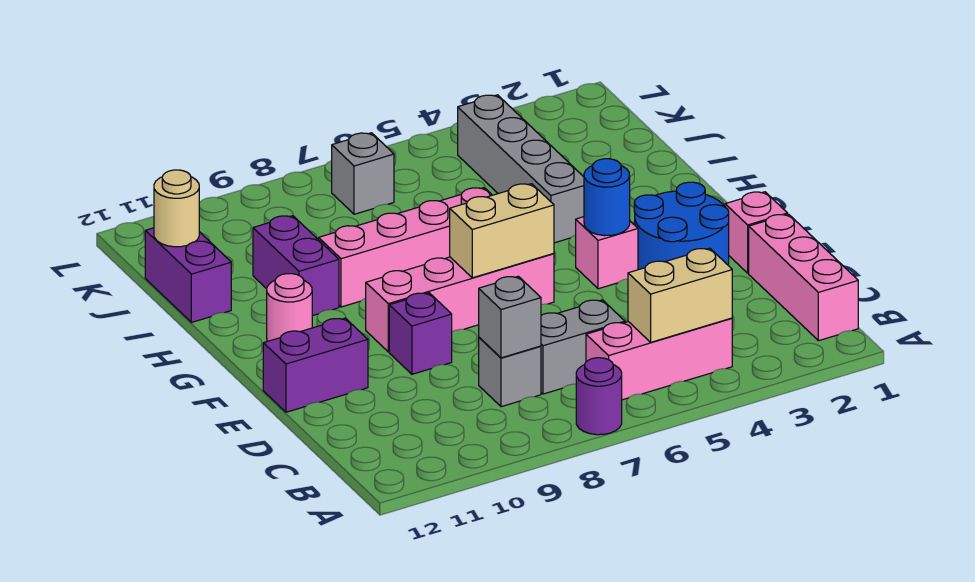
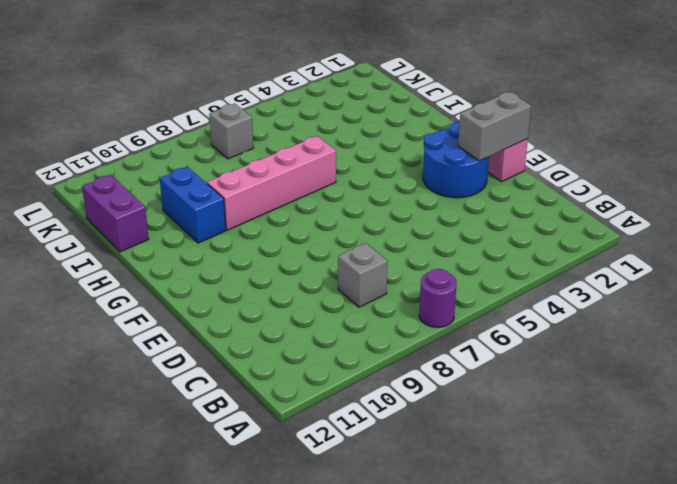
grey brick E1:E2 level 2 -> grey brick C6:C7 level 1
blue brick H10:I10 level 1 -> purple brick H10:I10 level 1
none -> pink brick B1:D1 level 1
none -> pink brick B4:B6 level 1
none -> purple brick E9 level 1

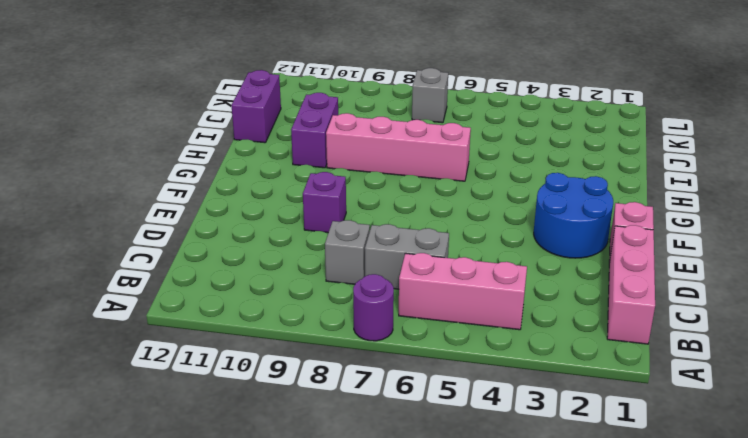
none -> purple brick E11:E12 level 1
none -> pink brick F4 level 1
none -> pink brick F6:F9 level 1

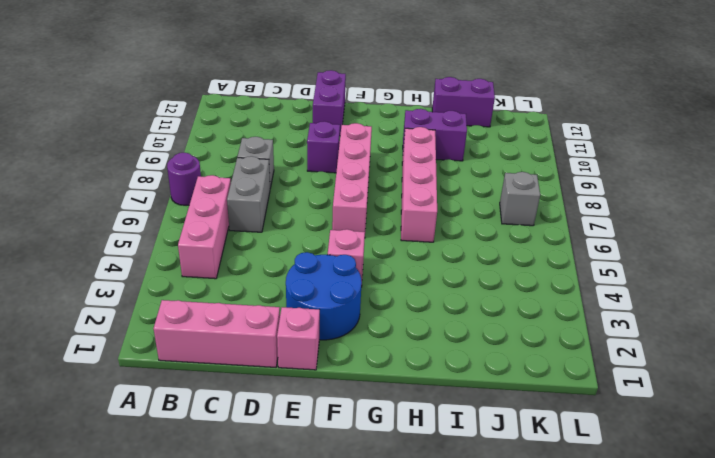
none -> pink round brick G11 level 1
none -> grey brick H4:K4 level 1
none -> tan brick B4:B5 level 2

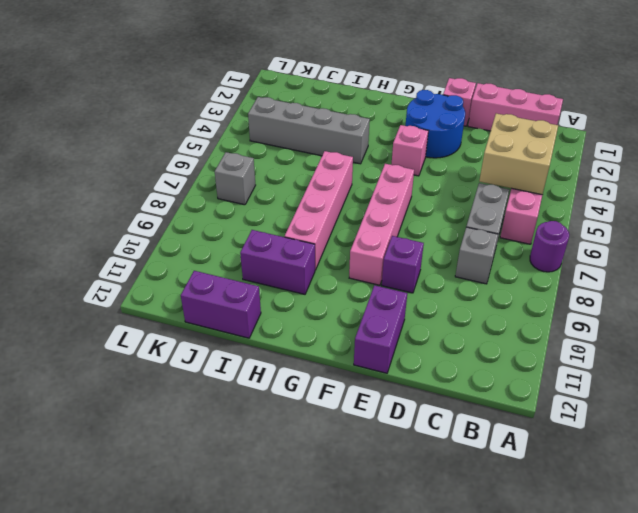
tan brick B4:C5 level 2 -> tan brick B4:B5 level 2
none -> pink round brick G11 level 1
none -> grey brick C8 level 2
none -> blue round brick F4 level 2

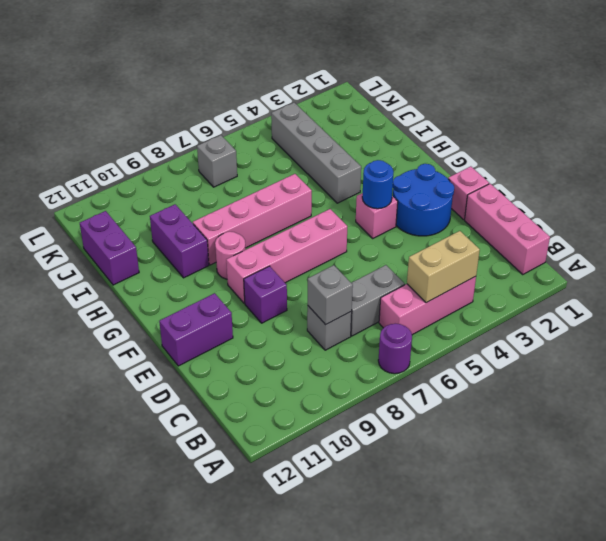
pink round brick G9 level 1 -> pink round brick G11 level 1
none -> tan brick F6:F7 level 2
none -> tan round brick J12 level 2

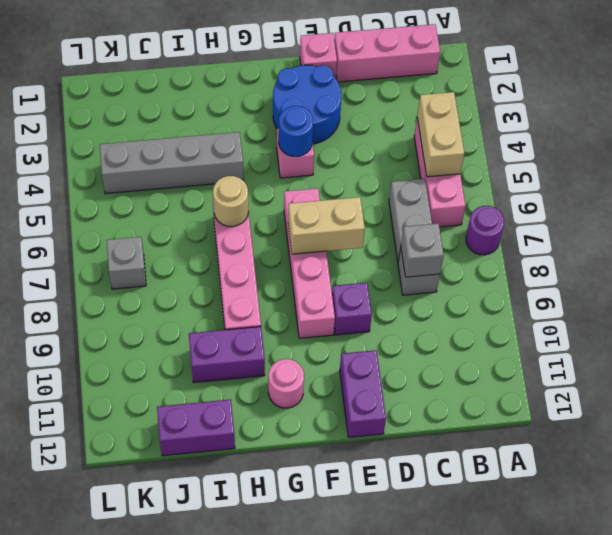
tan brick E7:F7 level 2 -> tan brick F6:F7 level 2
tan round brick H6 level 2 -> tan round brick J12 level 2

